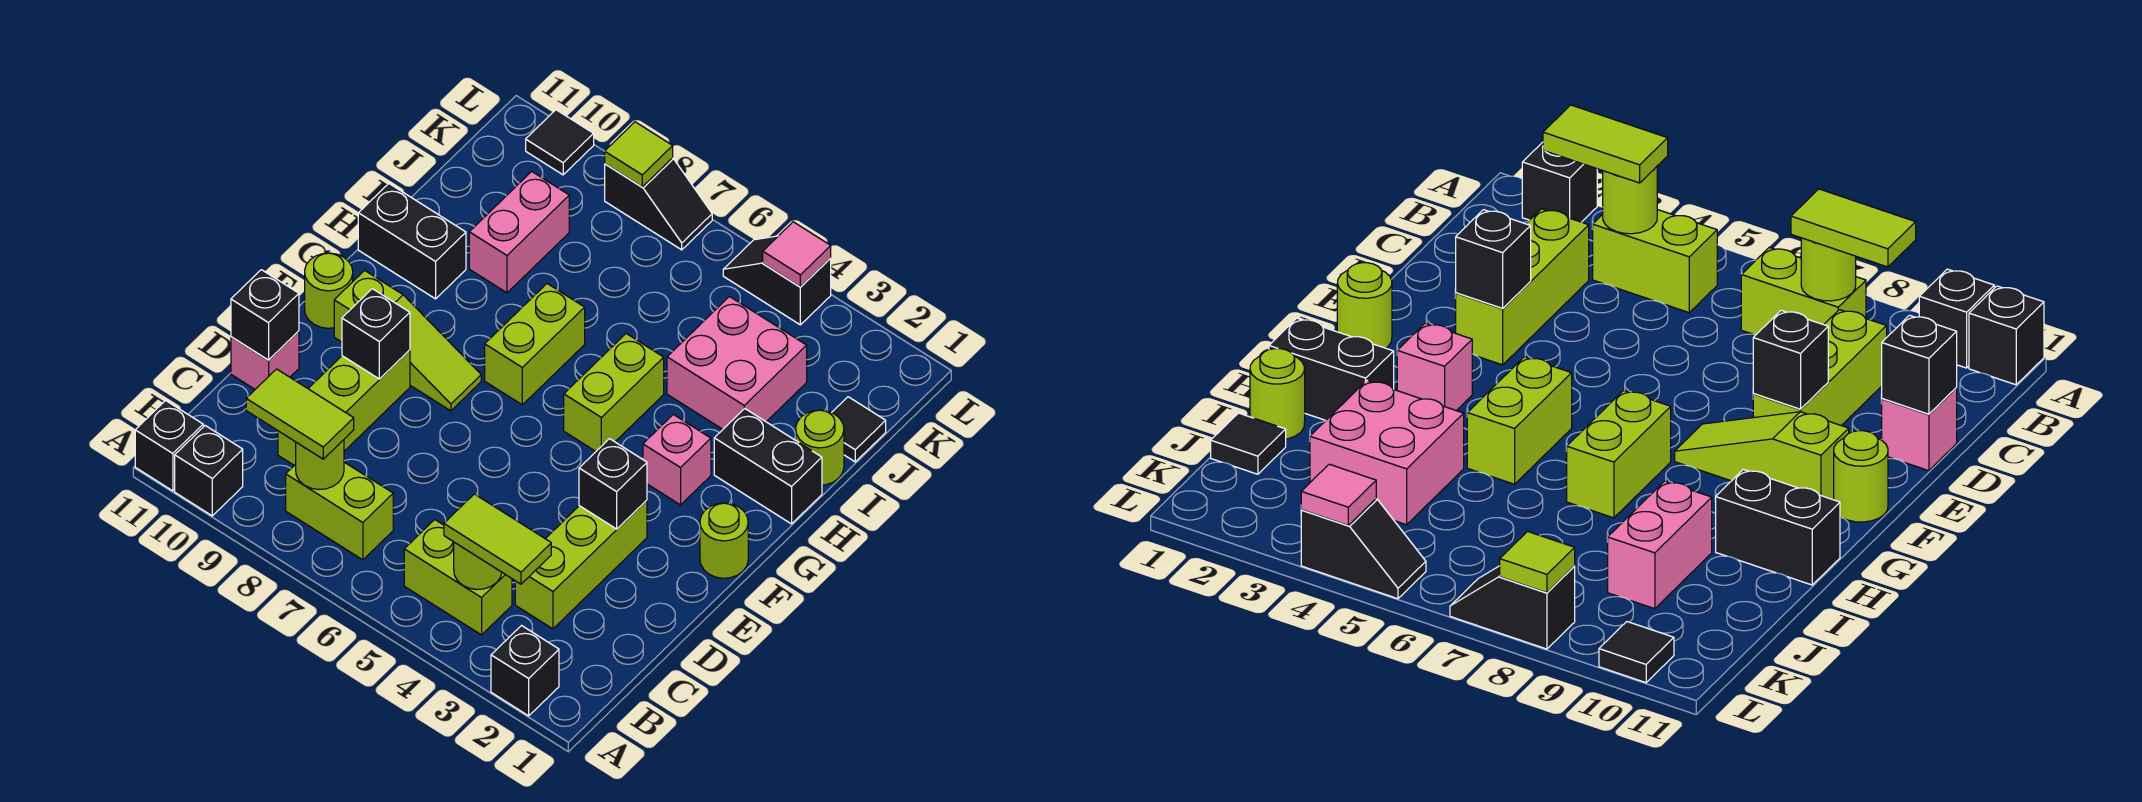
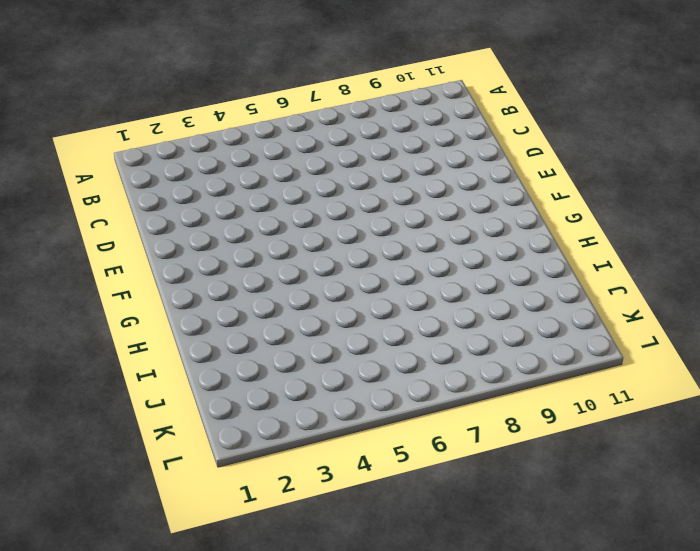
none -> black brick A2 level 1
none -> black brick A10 level 1
none -> black brick A11 level 1
none -> lime brick B4:B5 level 1

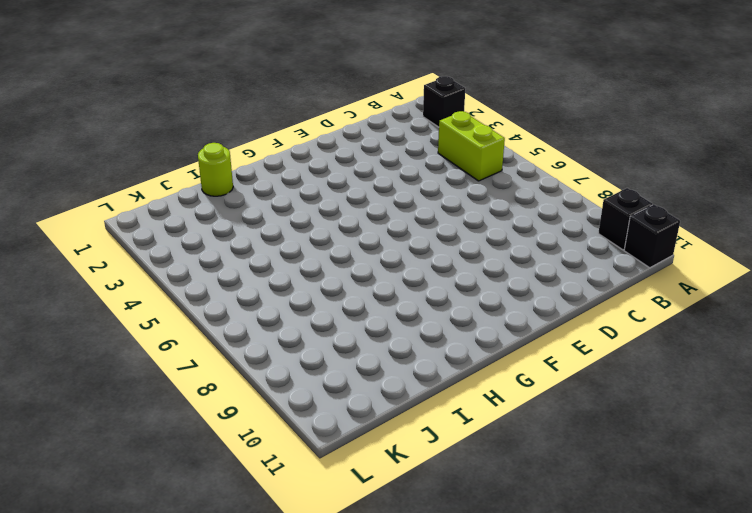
none -> lime brick B7:B8 level 1
none -> lime brick C3:E3 level 1
none -> lime brick C9:E9 level 1
none -> pink brick D11 level 1

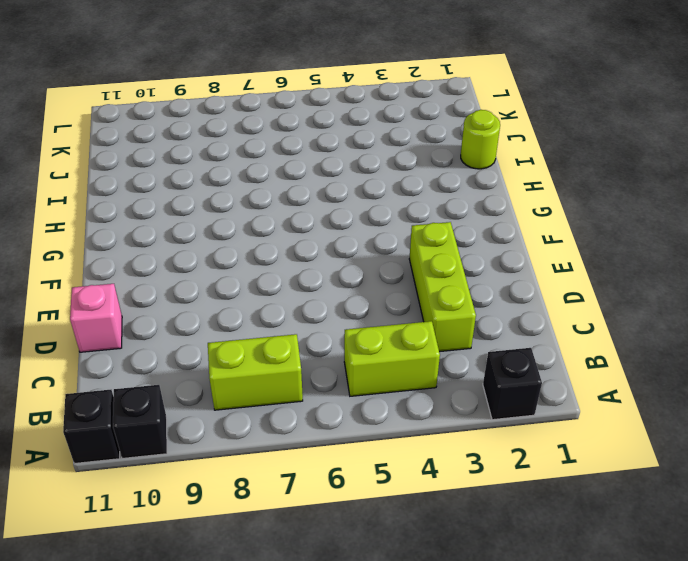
none -> lime brick C9:E9 level 1
none -> lime round brick F1 level 1
none -> lime slope F8:F10 level 1 top 10
none -> lime round brick F11 level 1

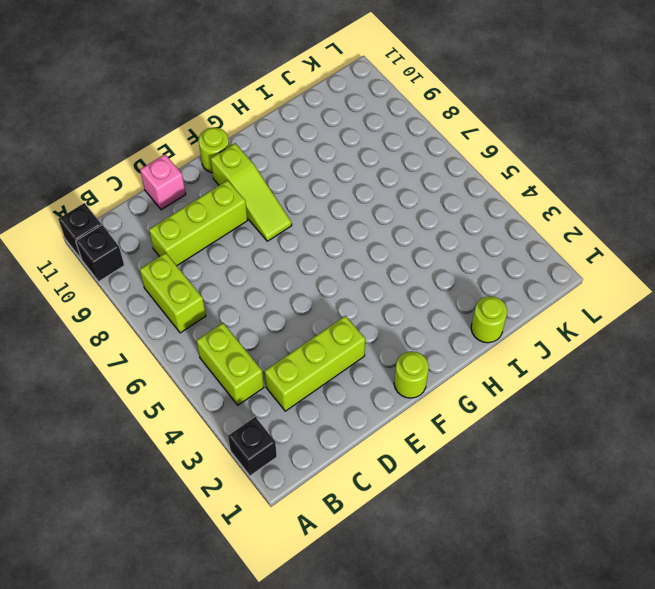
none -> pink brick G3 level 1
none -> lime brick G5:H5 level 1
none -> lime brick G7:H7 level 1
none -> black brick H1:H2 level 1

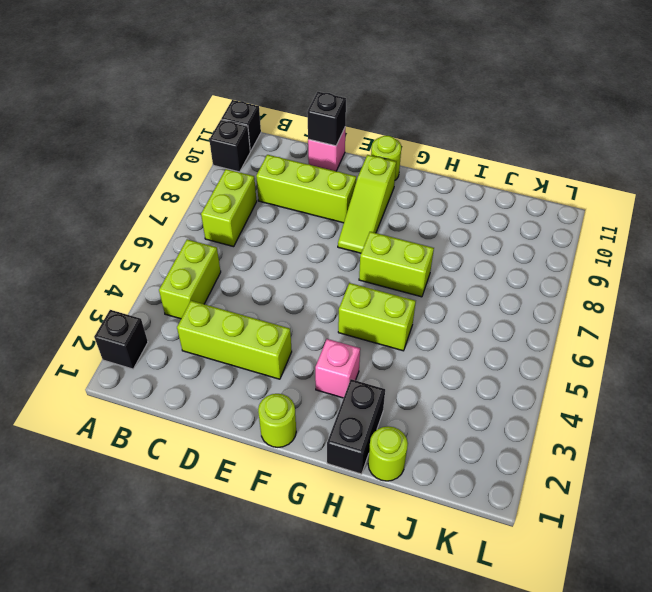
none -> black brick H10:H11 level 1
none -> pink brick I3:J4 level 1
none -> pink brick I9:J9 level 1
none -> black tile J1 level 1

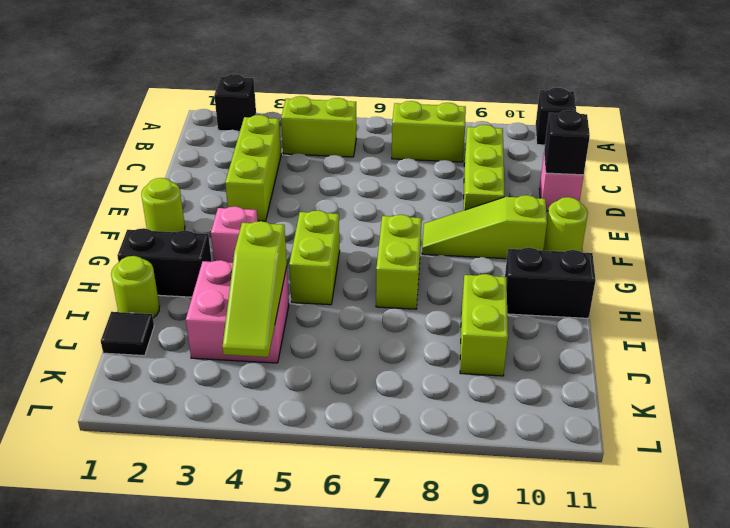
lime slope I4:K4 level 2 top I -> none
lime brick I9:J9 level 1 -> pink brick I9:J9 level 1
none -> black brick A10 level 1
none -> black slope L4:L5 level 1 top 4
none -> black slope L7:L8 level 1 top 8
none -> black tile L10 level 1

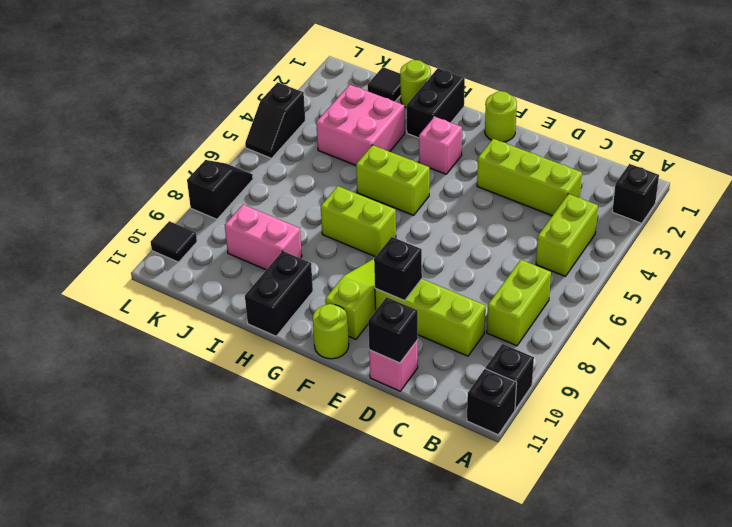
none -> lime round brick B4 level 2
none -> lime round brick B8 level 2
none -> black brick E3 level 2
none -> pink tile L4 level 2

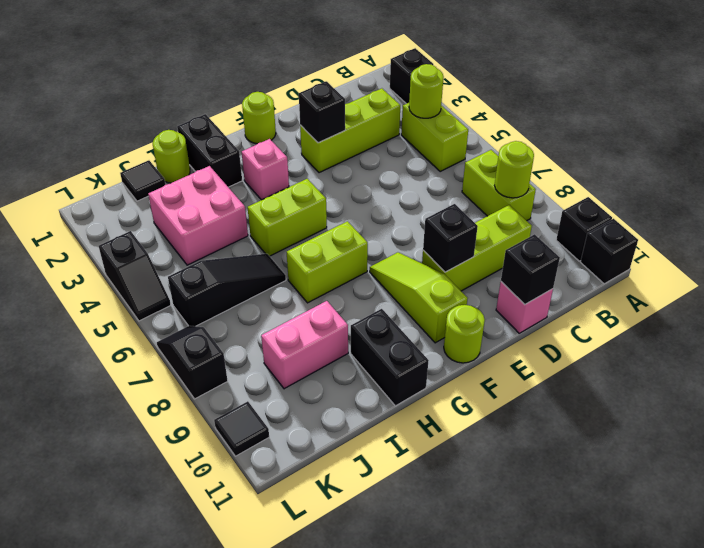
black slope I6:K6 level 1 top K -> none
none -> pink tile L4 level 2
none -> lime tile L8 level 2
none -> lime tile B3:B4 level 3
none -> lime tile B8:B9 level 3

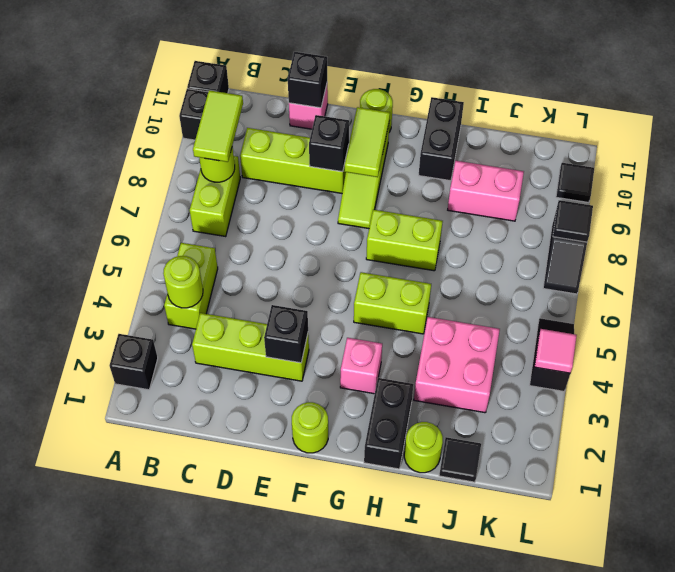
lime tile F9:F10 level 2 -> lime tile B3:B4 level 3
black tile L8 level 2 -> lime tile L8 level 2

